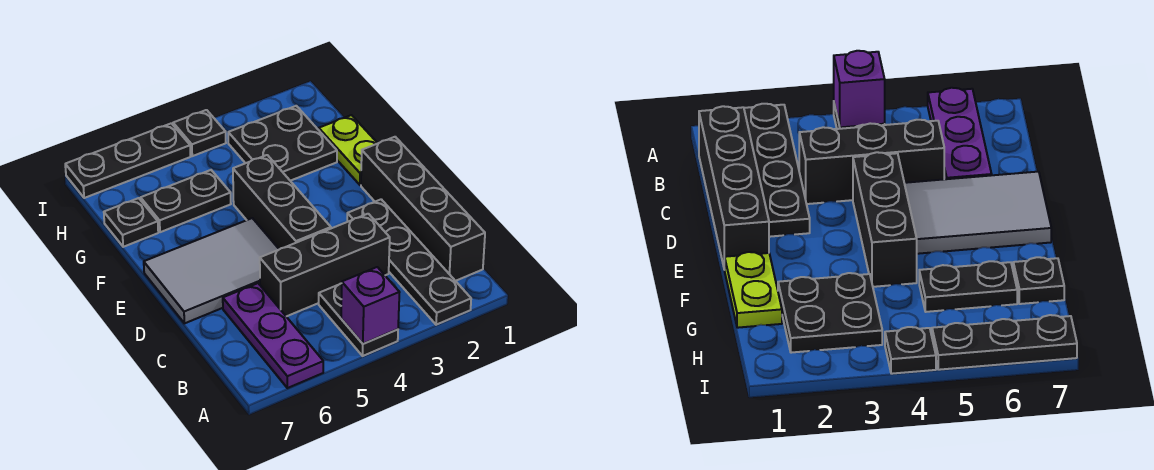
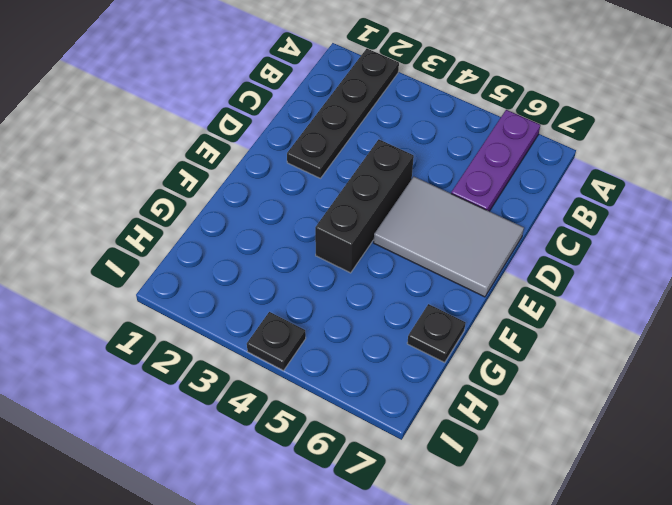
none -> black plate A4:B4 level 1
none -> black brick B1:E1 level 1
none -> black brick C3:C5 level 1

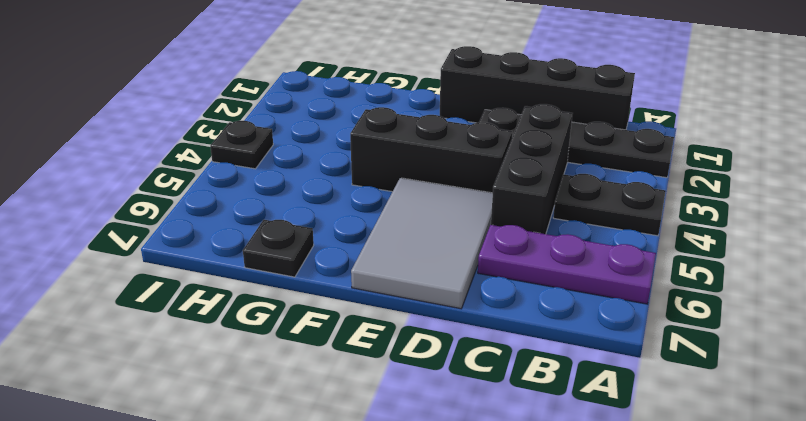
none -> lime plate F1:G1 level 1
none -> black plate G2:H3 level 1
none -> black plate G5:G6 level 1

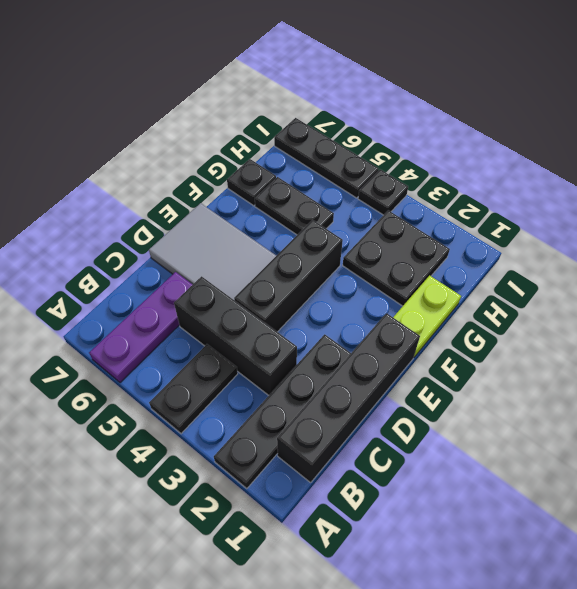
none -> purple brick A4 level 2

